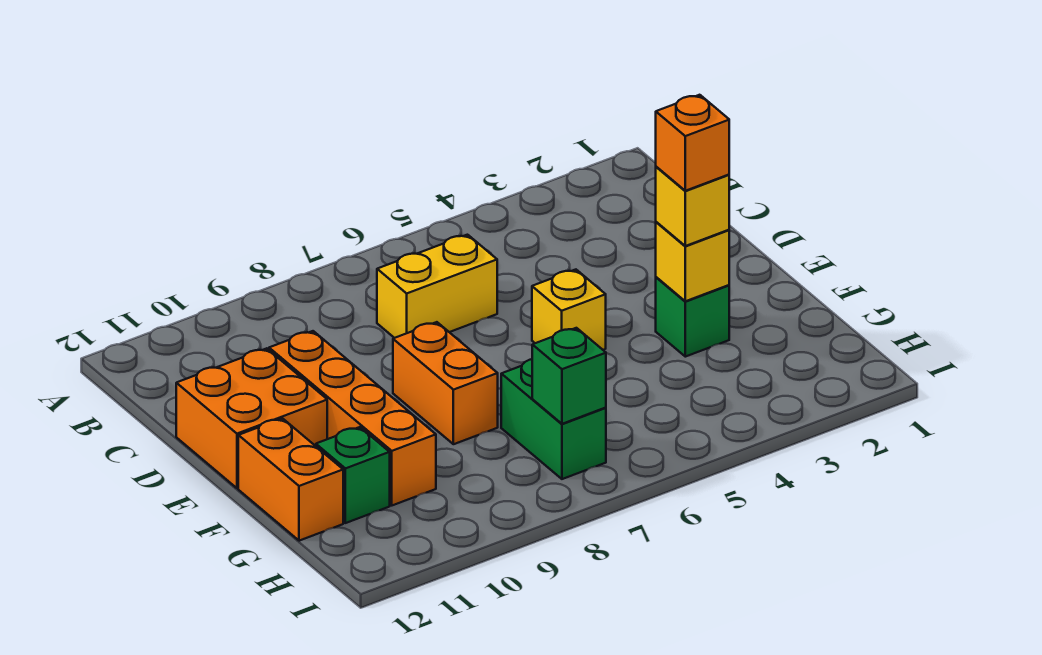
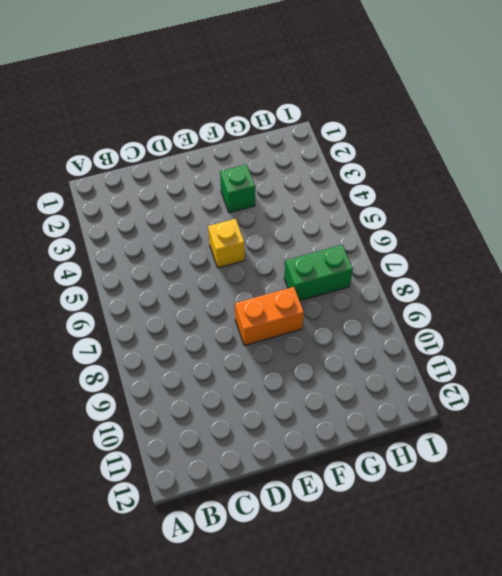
none -> yellow brick C6:C7 level 1
none -> orange brick D10:G10 level 1
none -> orange brick D11:E12 level 1

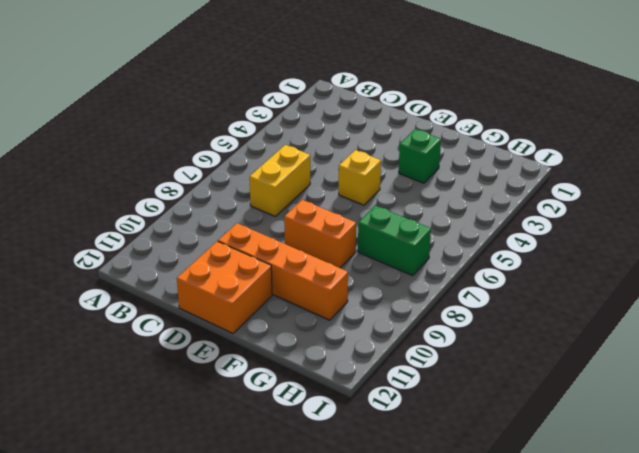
none -> orange brick F12:G12 level 1
none -> green brick G11 level 1
none -> yellow brick F3 level 2

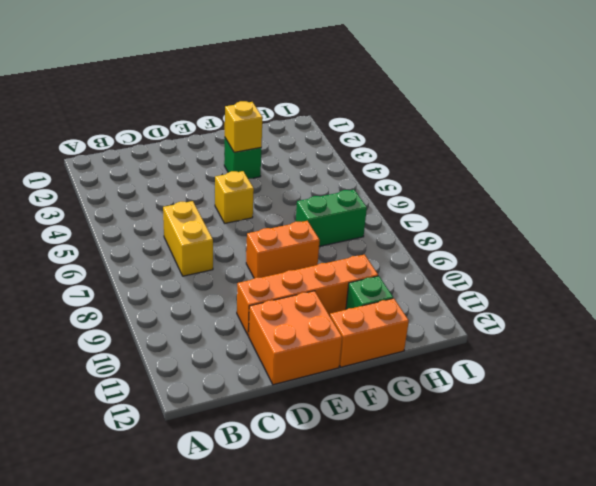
none -> green brick H7 level 2
none -> yellow brick F3 level 3
none -> orange brick F3 level 4

